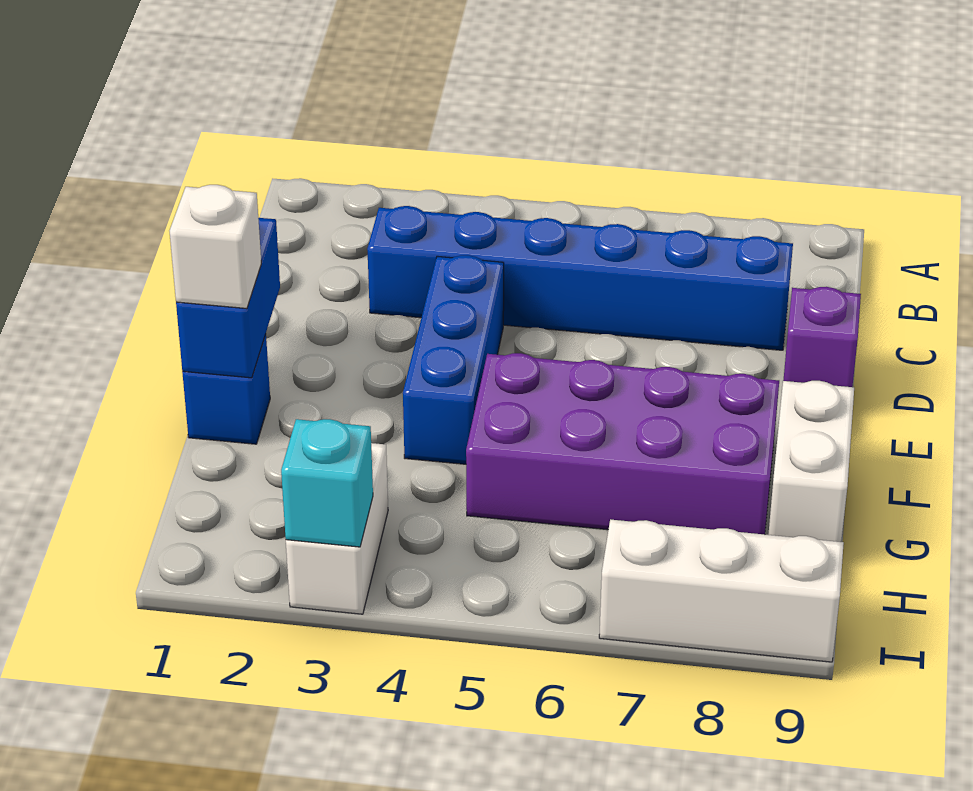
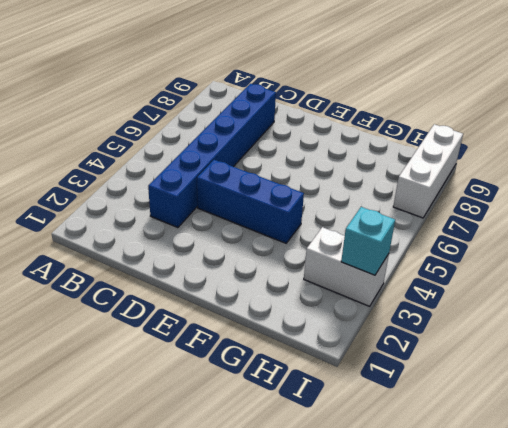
none -> purple brick D9 level 1
none -> blue brick F1 level 1

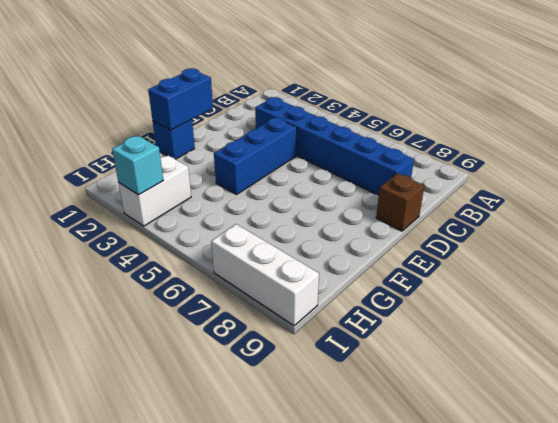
brown brick D9 level 1 -> purple brick D9 level 1
none -> purple brick F5:G8 level 1
none -> white brick F9:G9 level 1

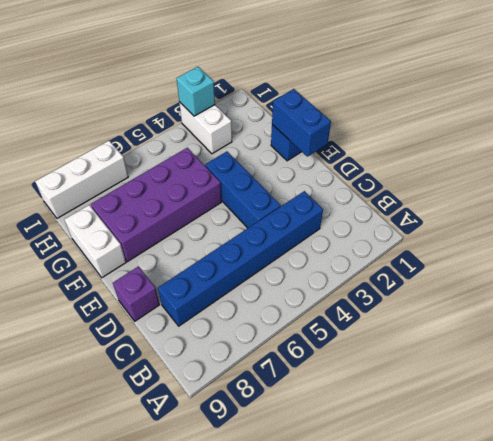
none -> white brick F1 level 3

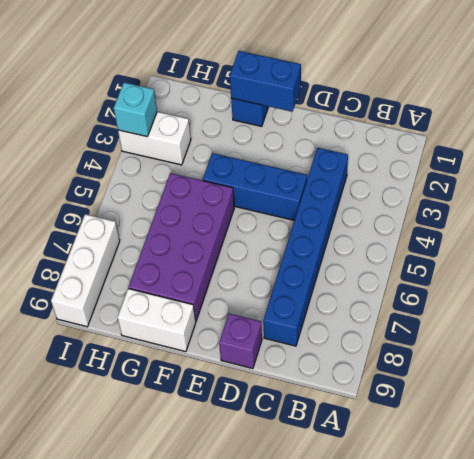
none -> white brick F1 level 3

